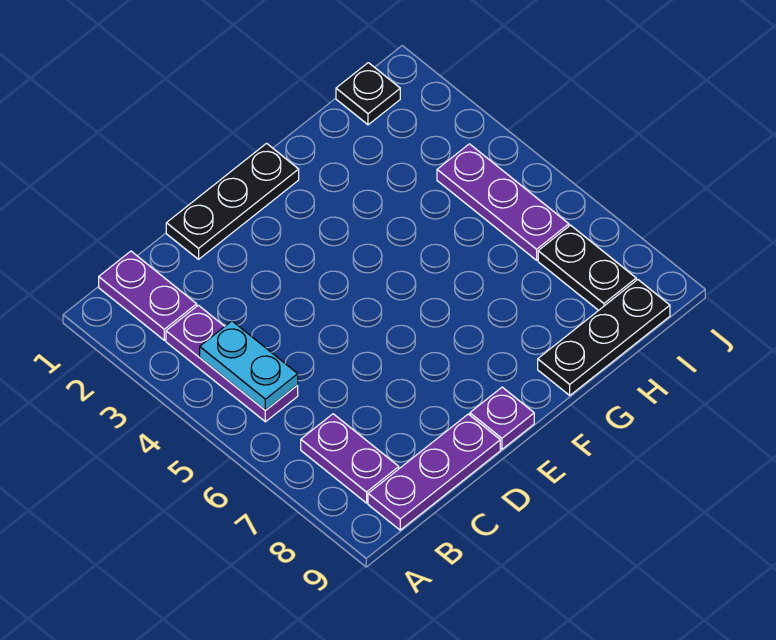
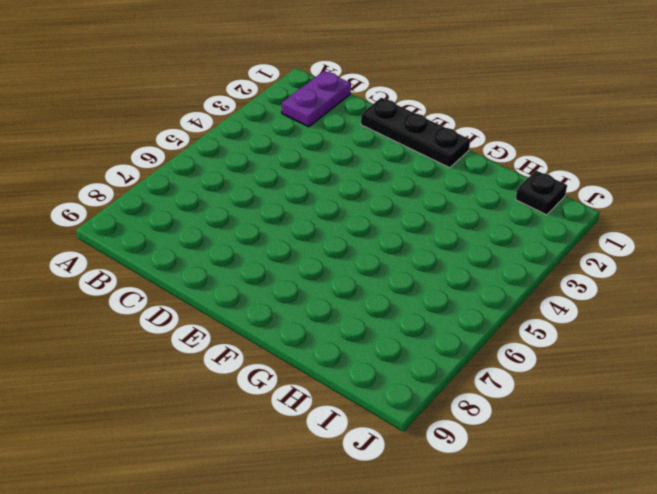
none -> purple plate B3:B5 level 1
none -> purple plate B7:B8 level 1

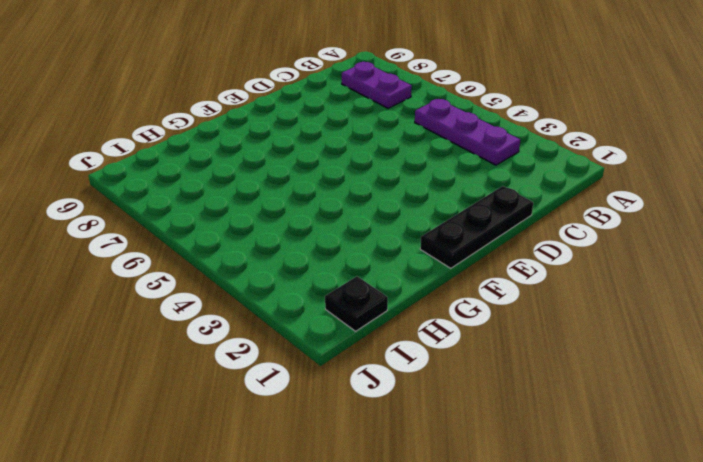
none -> purple plate B1:B2 level 1
none -> purple plate B9:D9 level 1

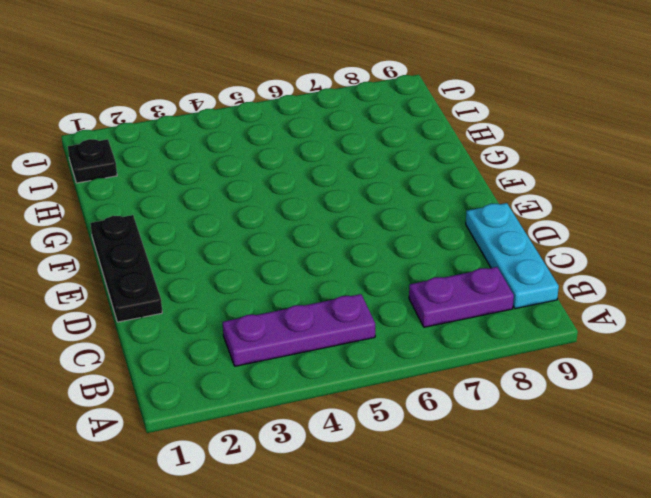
cyan plate B9:D9 level 1 -> purple plate B9:D9 level 1
none -> purple plate B1:B2 level 1
none -> purple plate E9 level 1

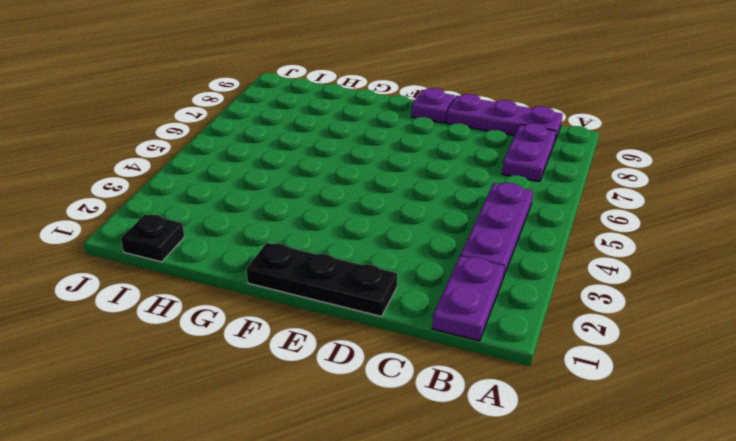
none -> black plate G9:I9 level 1
none -> purple plate I4:I6 level 1

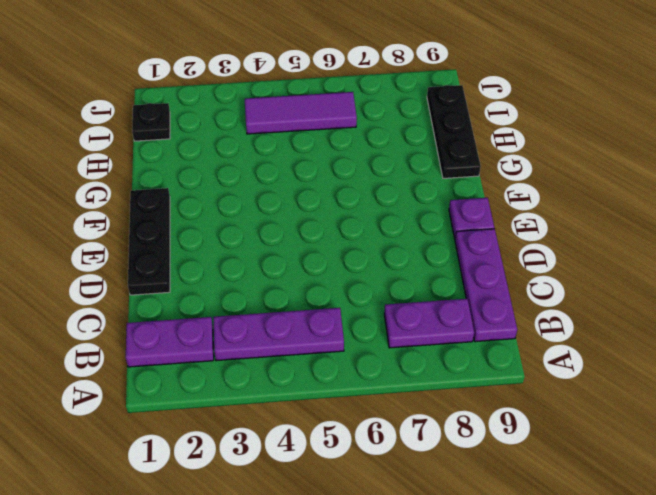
purple tile I4:I6 level 1 -> purple plate I4:I6 level 1
none -> black plate I7:I8 level 1
none -> cyan plate B4:B5 level 2

